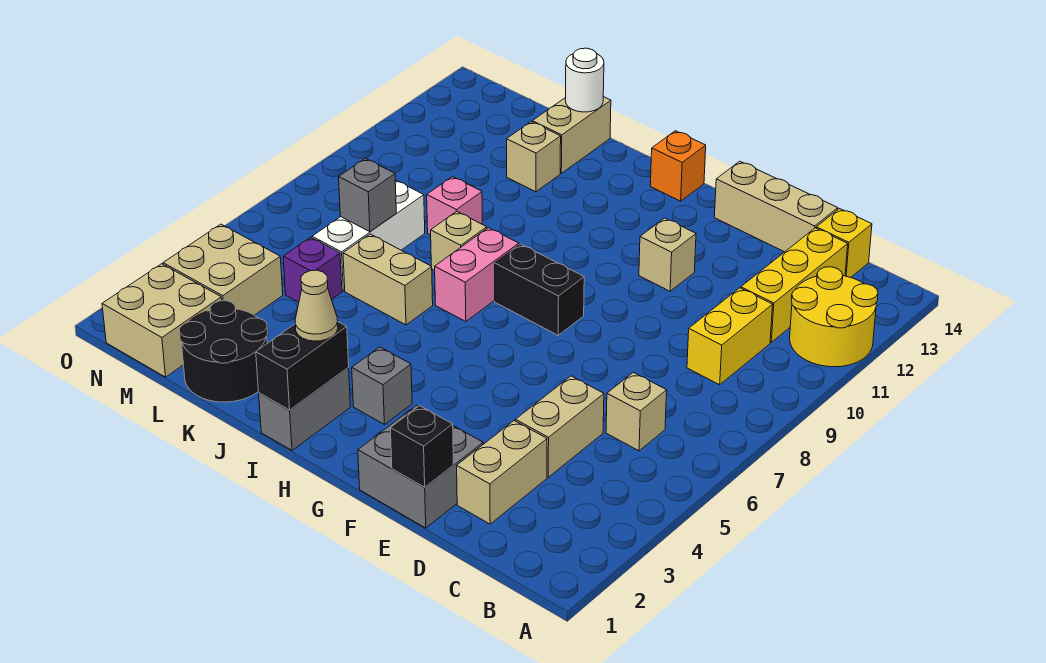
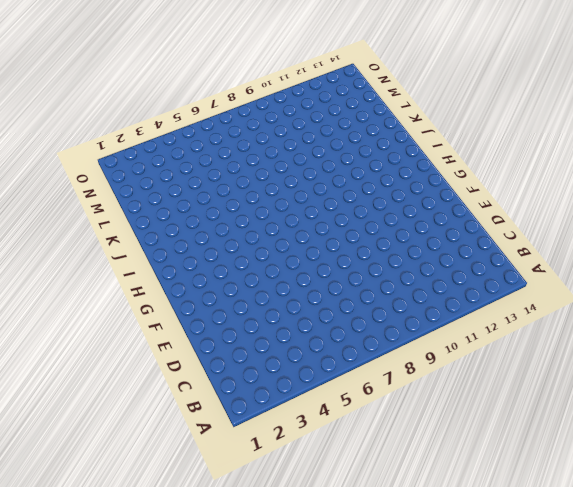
none -> yellow round brick A11:B12 level 1
none -> tan brick C6 level 1
none -> yellow brick C9:C10 level 1
none -> yellow brick C11:C13 level 1

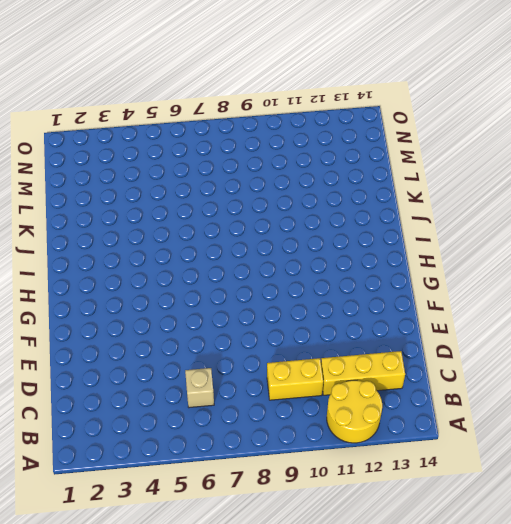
none -> yellow brick C14 level 1
none -> tan brick D2:D3 level 1
none -> tan brick D4:D5 level 1
none -> tan brick D14:F14 level 1

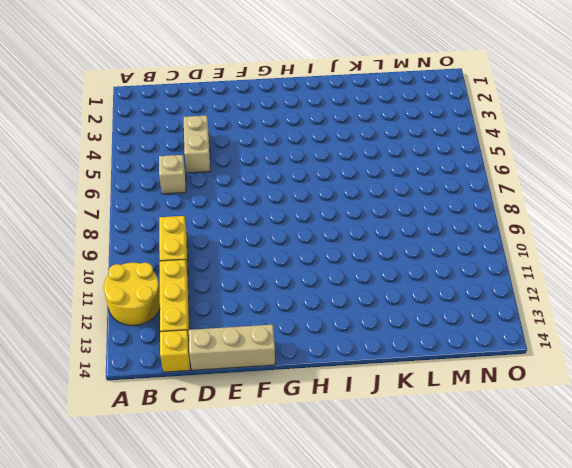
none -> tan brick D2:D3 level 1
none -> grey brick E1:F2 level 1
none -> tan brick F11 level 1
none -> black brick G8:H8 level 1

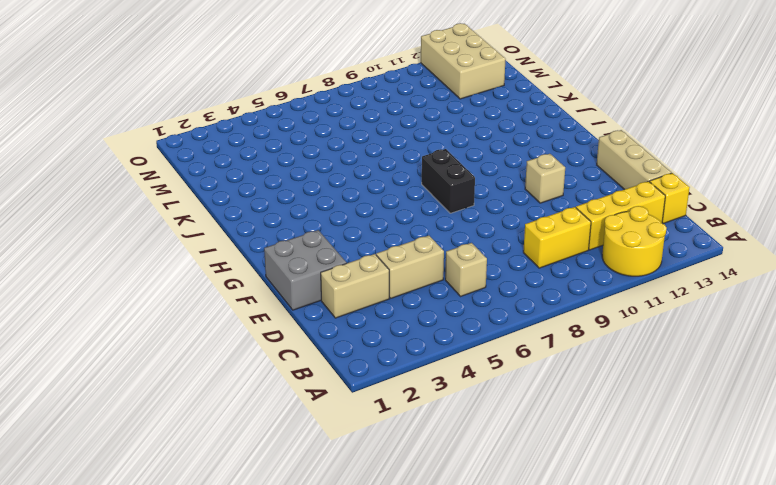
tan brick M12:O13 level 1 -> none
none -> grey brick H3 level 1
none -> orange brick H14 level 1
none -> grey brick I1:I2 level 1
none -> pink brick I7:I8 level 1

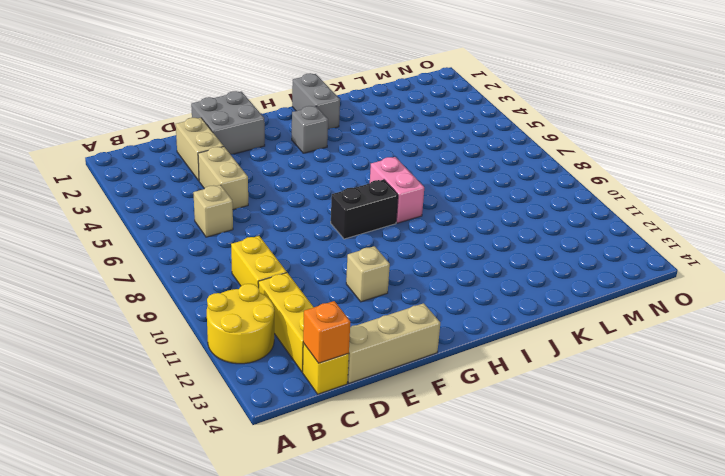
orange brick C14 level 2 -> orange brick H14 level 1
none -> tan brick J6:K6 level 1
none -> tan brick J8 level 1
none -> black round brick K1:L2 level 1
none -> pink brick K9 level 1

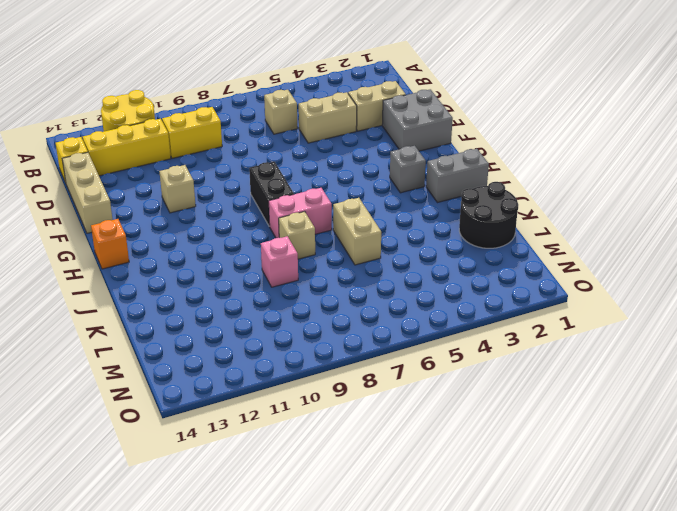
none -> tan brick K12 level 1
none -> tan brick K13:K14 level 1
none -> purple brick L5 level 1
none -> white brick L6:L8 level 1

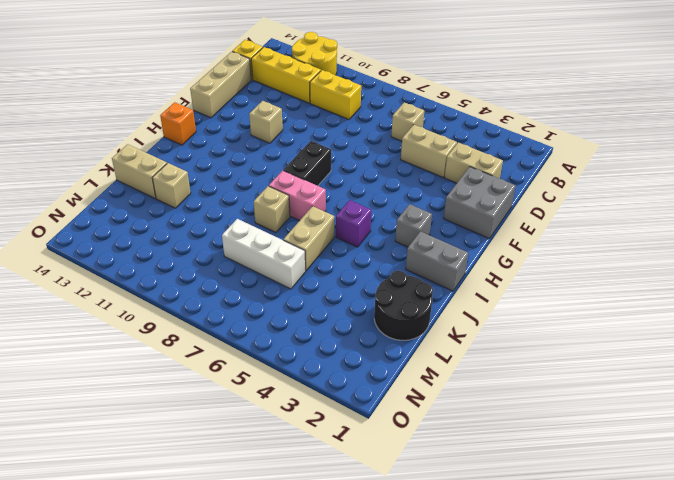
purple brick I5 level 1 -> purple brick L5 level 1
none -> pink brick K9 level 1
none -> tan brick M1:N2 level 1
none -> tan brick M3:N4 level 1
none -> black brick E1 level 2

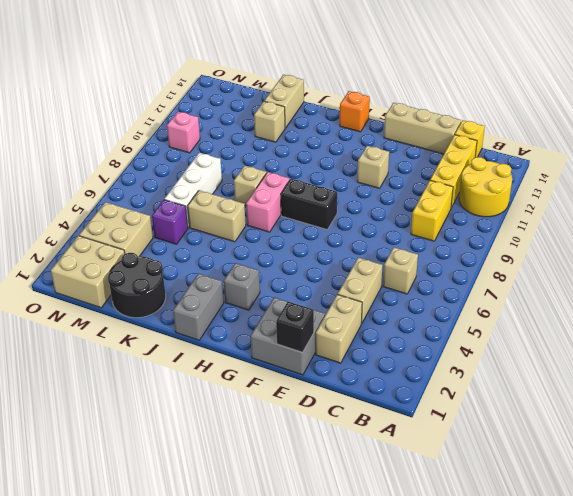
pink brick N10 level 1 -> pink brick K9 level 1
none -> black brick I1:I2 level 2
none -> white round brick K14 level 2
none -> grey brick L7 level 2
none -> tan cone I2 level 3

